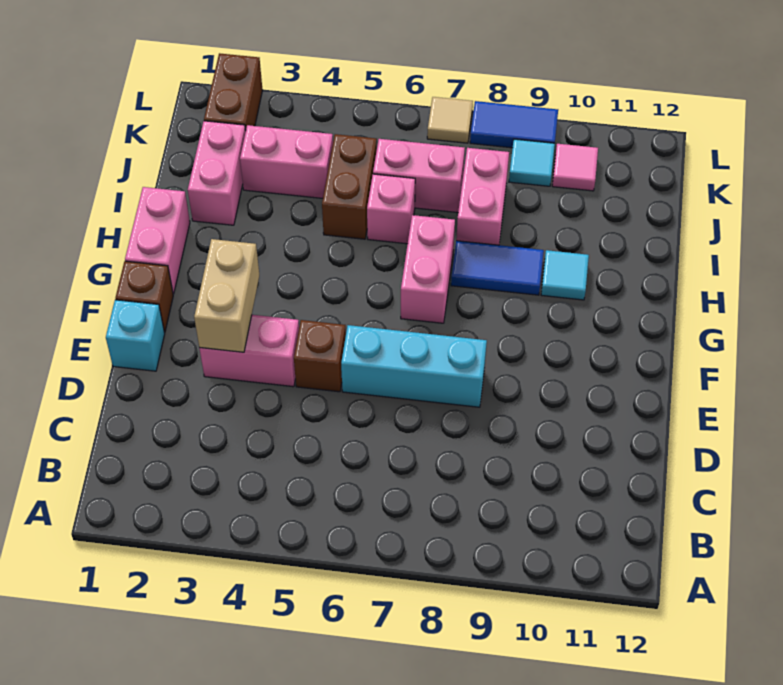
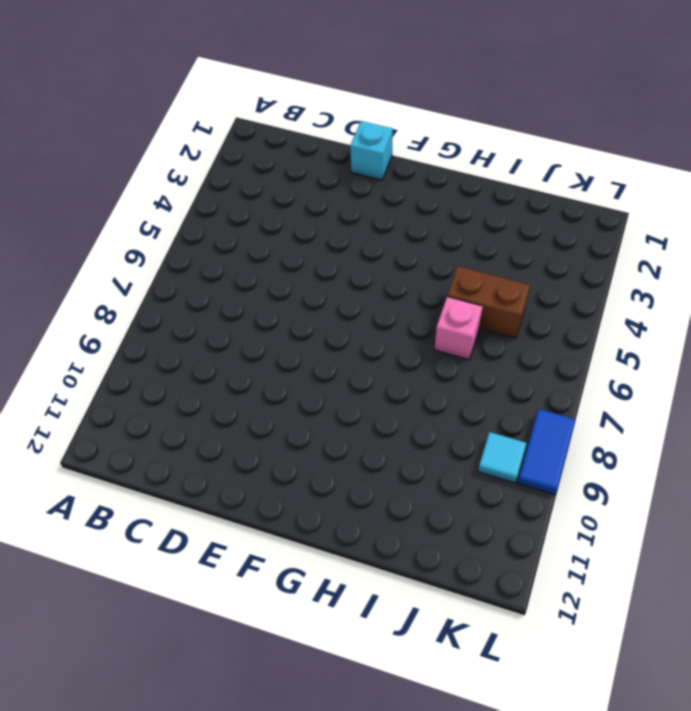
none -> pink brick E3:E4 level 1
none -> brown brick E5 level 1
none -> cyan brick E6:E8 level 1

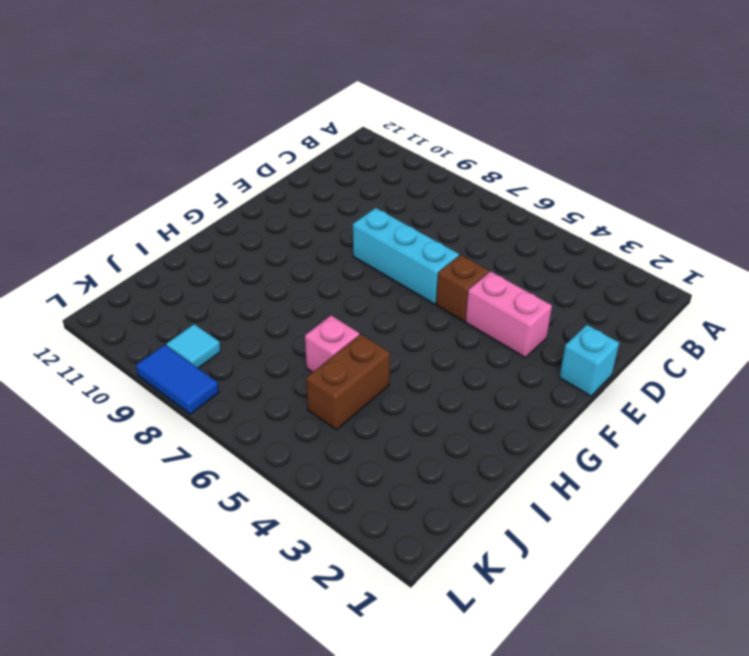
none -> brown brick F1 level 1
none -> pink brick G1:H1 level 1
none -> pink brick G7:H7 level 1

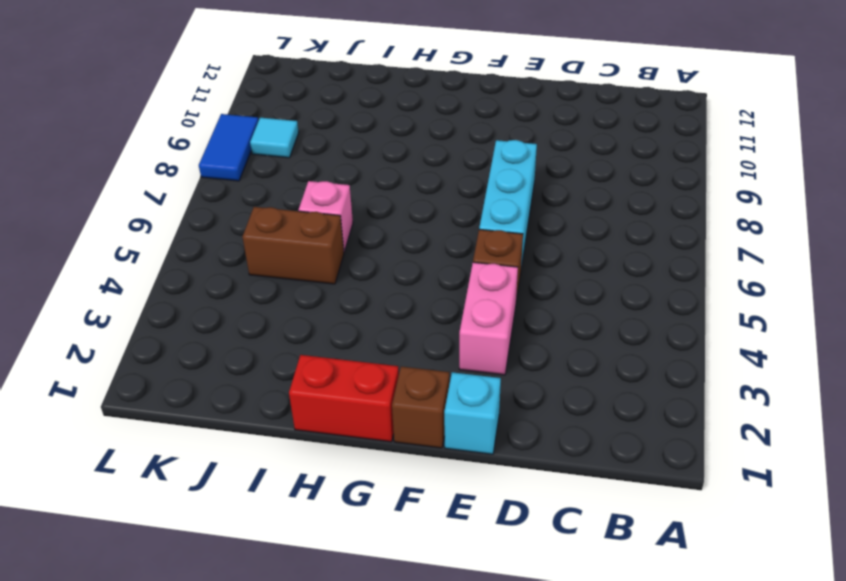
red brick G1:H1 level 1 -> pink brick G1:H1 level 1
none -> pink brick G7:H7 level 1
none -> blue tile H8:H9 level 1
none -> cyan tile H10 level 1

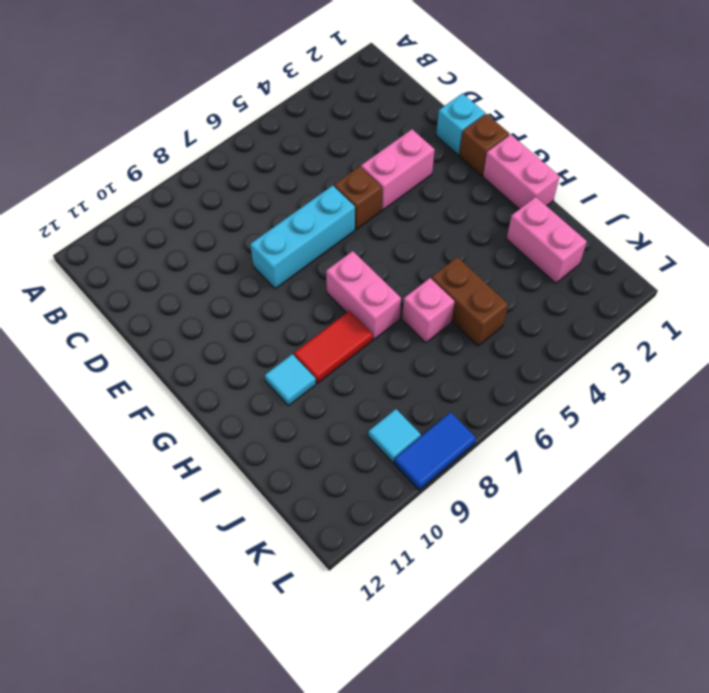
red tile H8:H9 level 1 -> blue tile H8:H9 level 1
none -> pink brick I8:J8 level 1
none -> pink brick J3:J4 level 1
none -> pink brick J6:J7 level 1

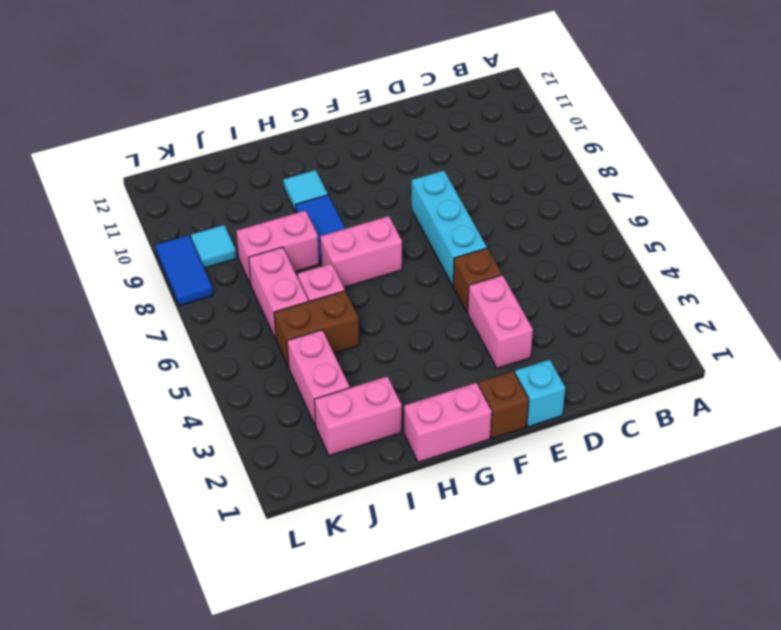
none -> brown brick K2:L2 level 1
none -> pink tile K10 level 1
none -> tan tile L7 level 1

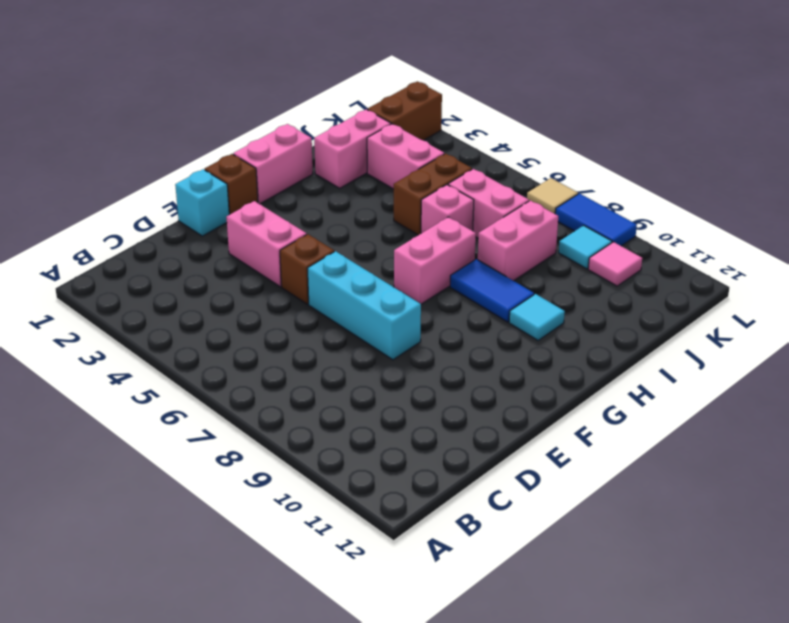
none -> tan brick E3:F3 level 2

